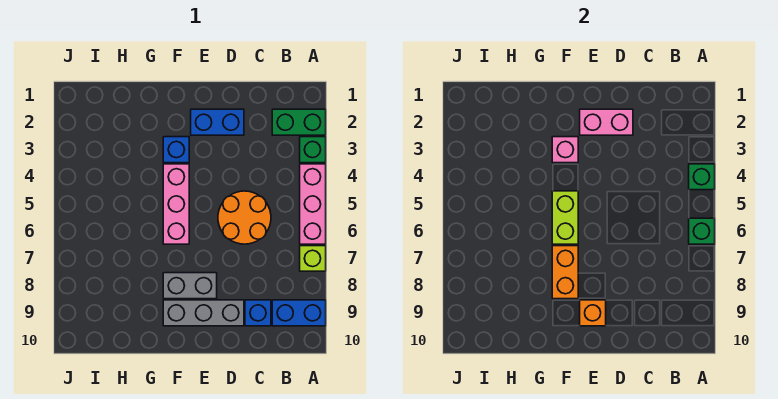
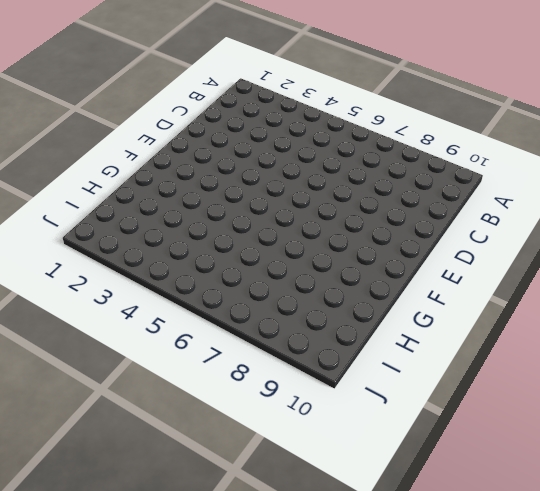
none -> green brick A2:B2 level 1
none -> green brick A3 level 1
none -> pink brick A4:A6 level 1

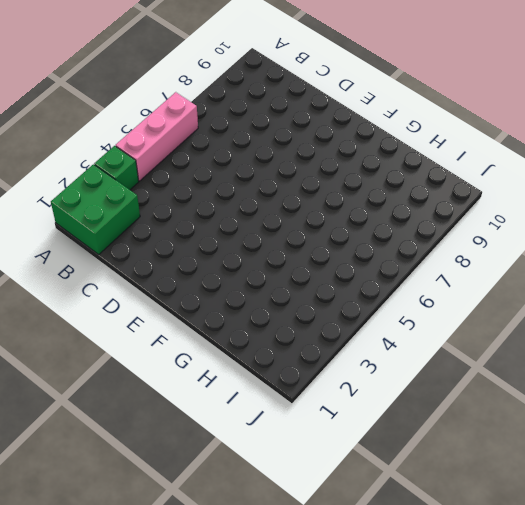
green brick A1:B2 level 1 -> green brick A2:B2 level 1
none -> lime brick A7 level 1
none -> blue brick A9:B9 level 1
none -> orange round brick C5:D6 level 1

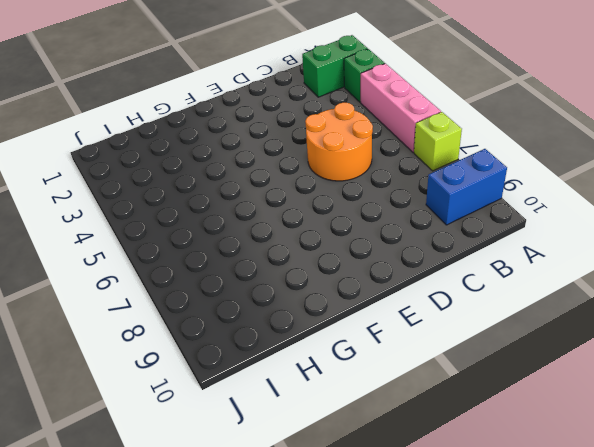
none -> blue brick C9 level 1
none -> blue brick D2:E2 level 1
none -> grey brick D9:F9 level 1

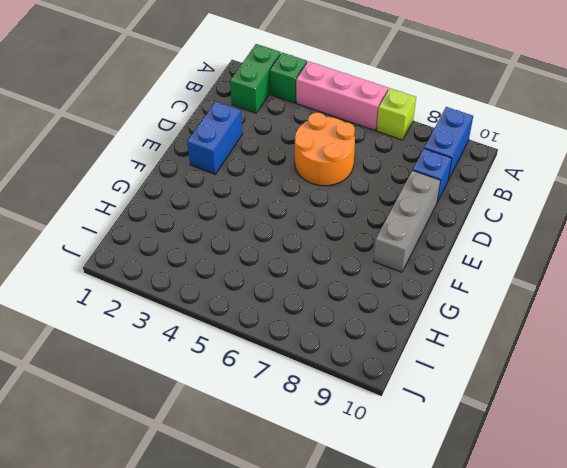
none -> grey brick E8:F8 level 1
none -> blue brick F3 level 1
none -> pink brick F4:F6 level 1

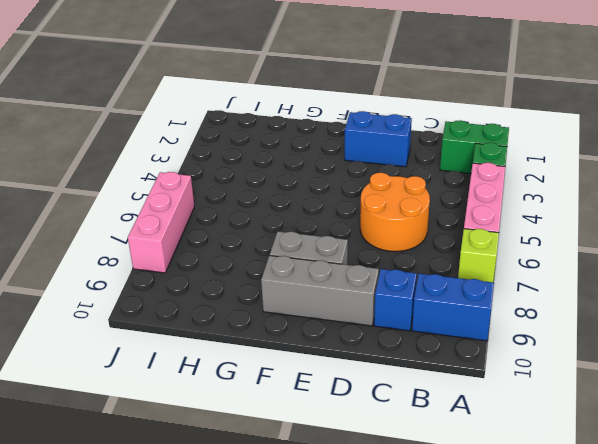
pink brick J6:J8 level 1 -> pink brick F4:F6 level 1
none -> blue brick F3 level 1
none -> green brick A4 level 2
none -> green brick A6 level 2

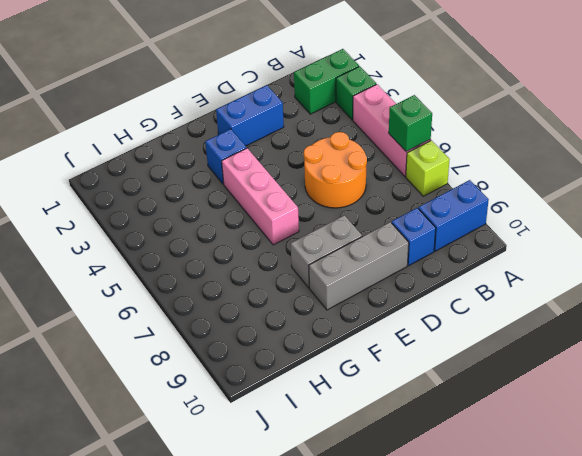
none -> green brick A4 level 2
none -> pink brick D2:E2 level 2
none -> orange brick E9 level 2

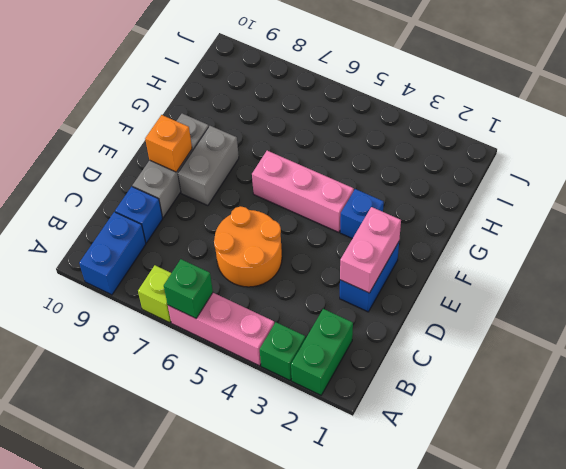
none -> green brick A4 level 2
none -> pink brick F3 level 2
none -> lime brick F5:F6 level 2

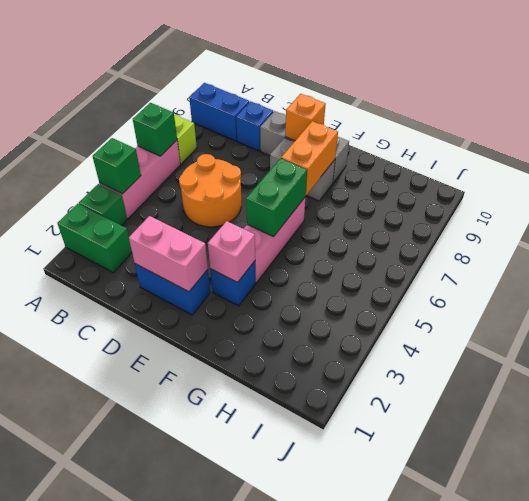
green brick F5:F6 level 2 -> lime brick F5:F6 level 2

